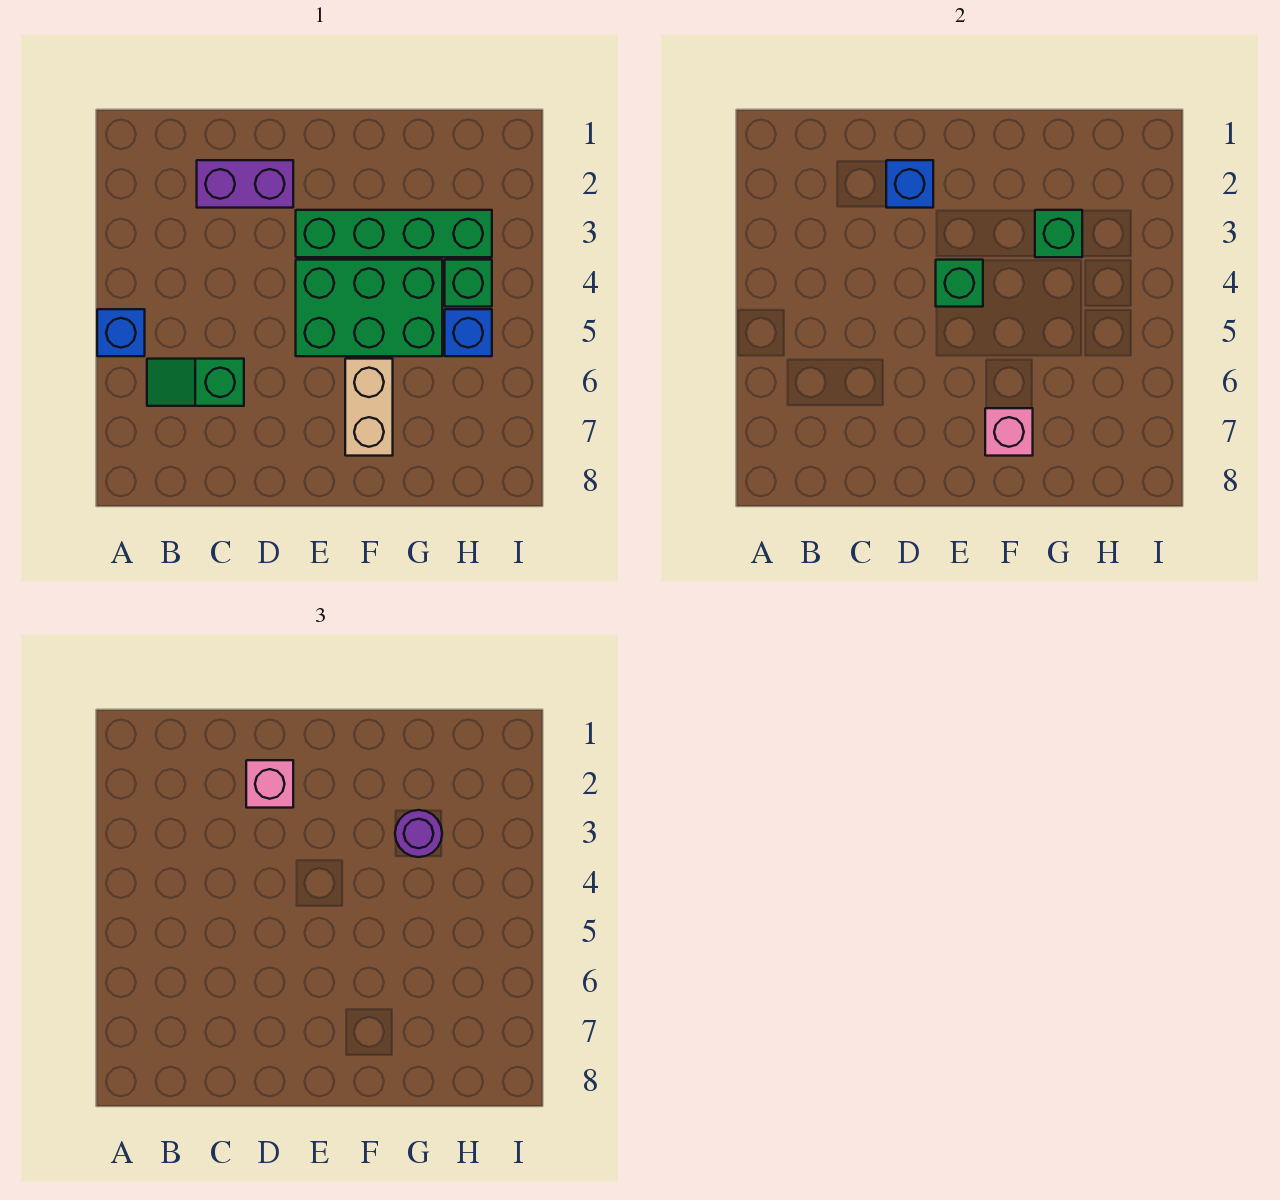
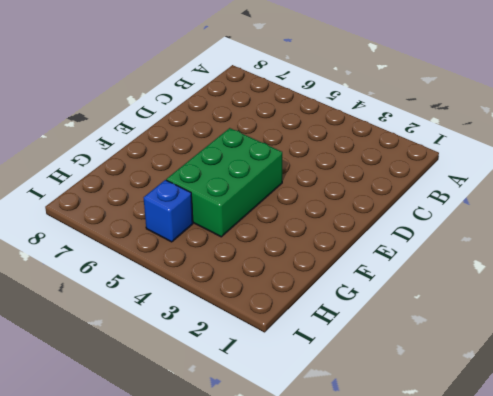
none -> blue brick A5 level 1
none -> green slope B6:C6 level 1 top C
none -> purple brick C2:D2 level 1

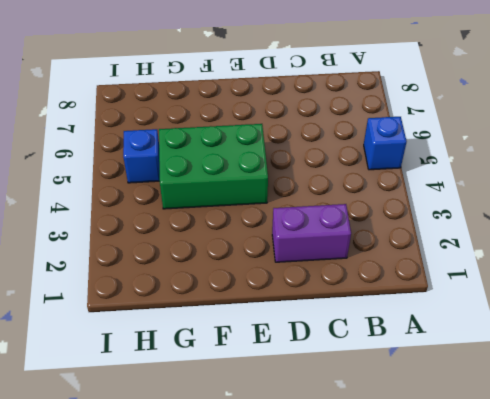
none -> green slope B6:C6 level 1 top C
none -> green brick E3:H3 level 1
none -> tan brick F6:F7 level 1

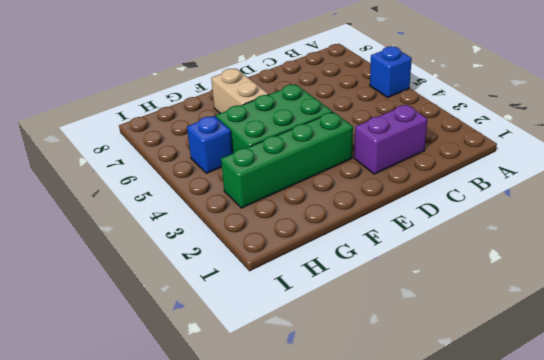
none -> green slope B6:C6 level 1 top C
none -> green brick H4 level 1
none -> blue brick D2 level 2

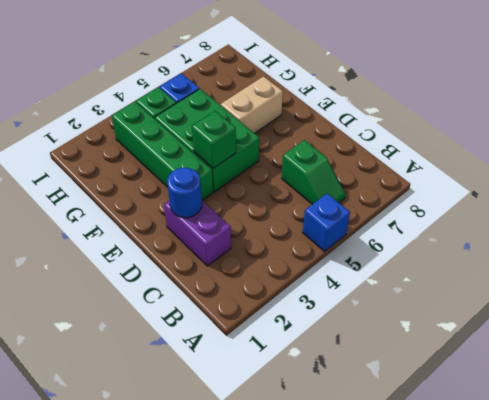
blue round brick D2 level 2 -> blue brick D2 level 2
none -> pink brick F7 level 2
none -> green brick G3 level 2
none -> pink brick D2 level 3

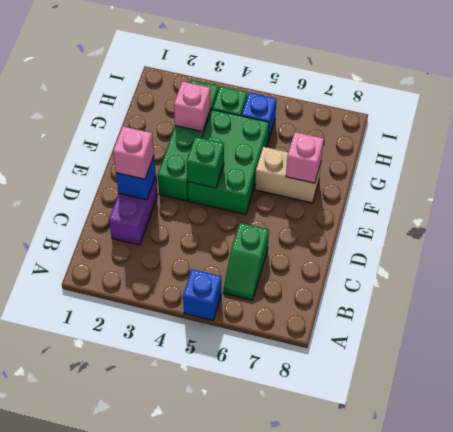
pink brick G3 level 2 -> green brick G3 level 2
none -> purple round brick G3 level 3

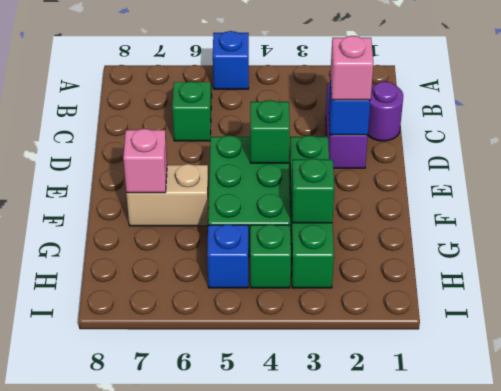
purple round brick C1 level 1 -> purple round brick G3 level 3

